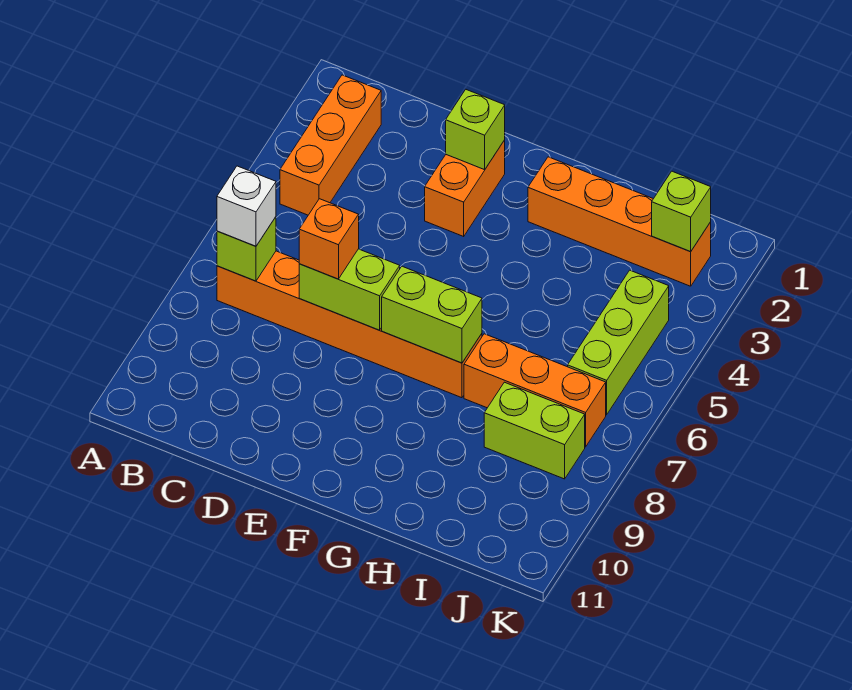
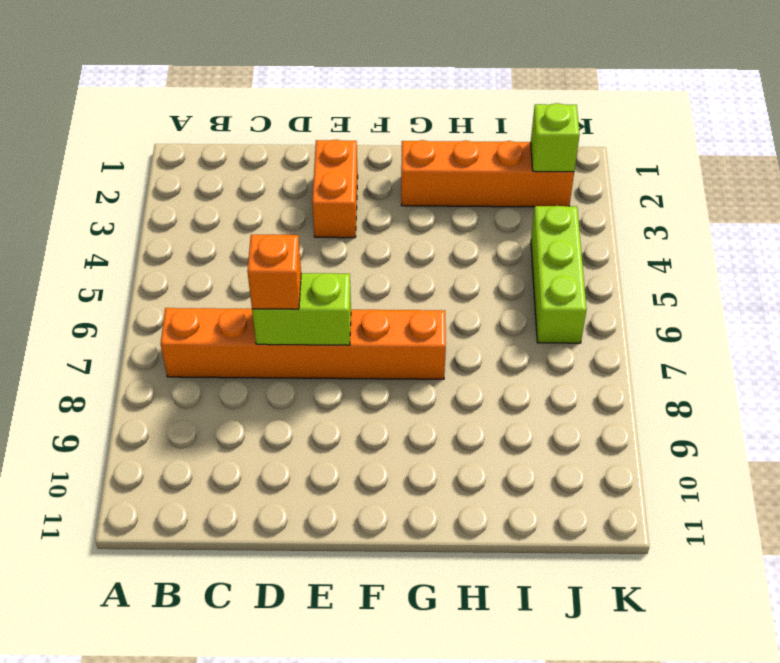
none -> orange brick B2:B4 level 1
none -> orange brick H7:J7 level 1
none -> lime brick I8:J8 level 1

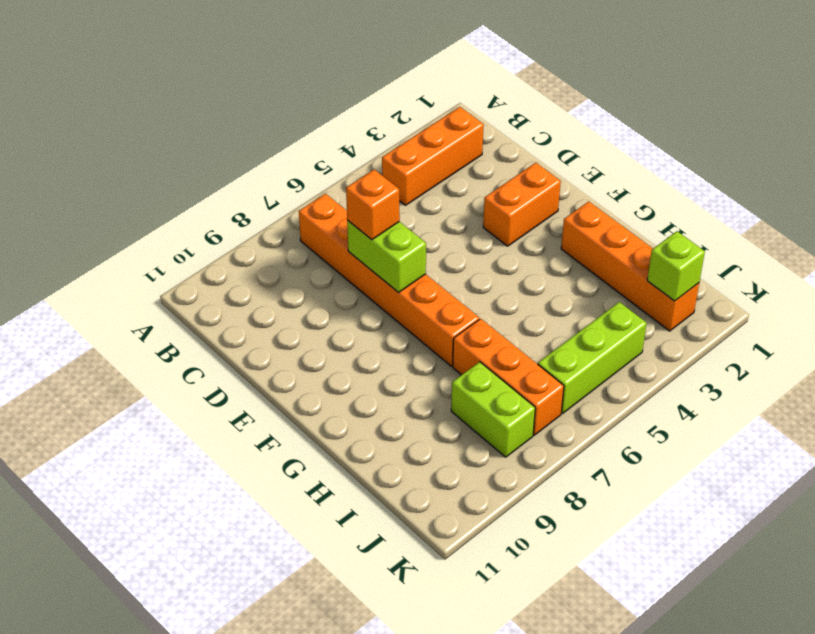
none -> lime brick B7 level 2
none -> lime brick E2 level 2
none -> lime brick F7:G7 level 2

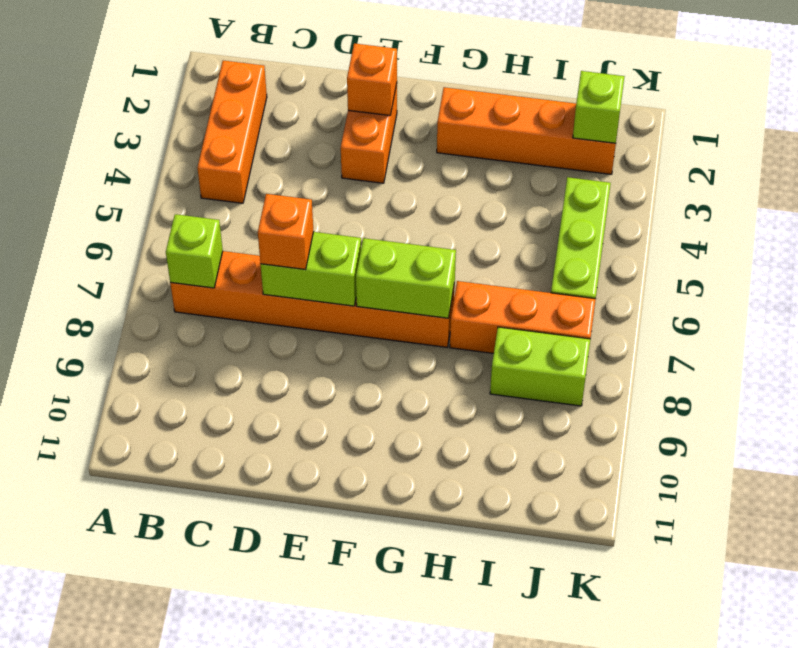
orange brick E2 level 2 -> lime brick E2 level 2
none -> white brick B7 level 3

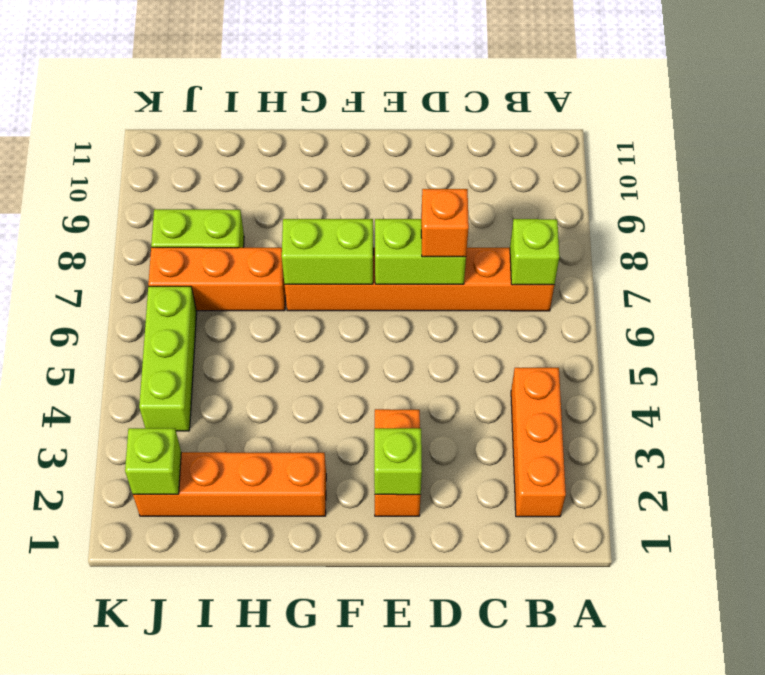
none -> white brick B7 level 3

